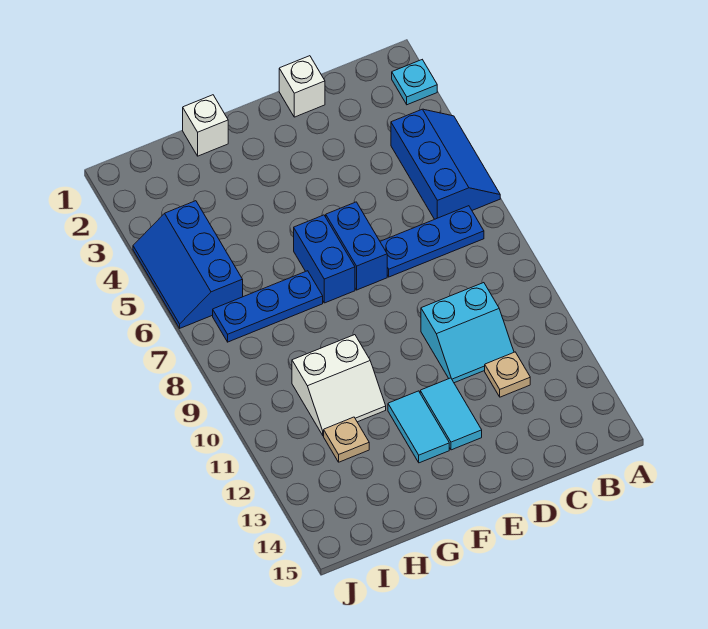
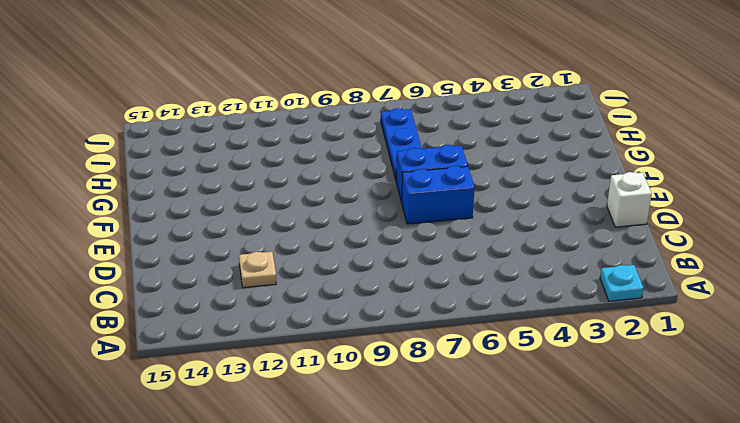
none -> blue slope A4:B6 level 1 top B
none -> blue plate B7:D7 level 1
none -> cyan slope C10:D11 level 1 top 10

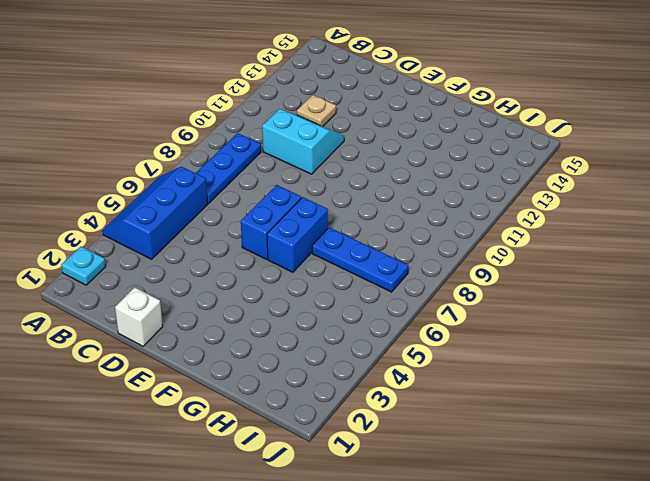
blue plate B7:B9 level 1 -> blue plate B7:D7 level 1
none -> cyan tile E12:E13 level 1
none -> cyan tile F12:F13 level 1
none -> white brick G1 level 1

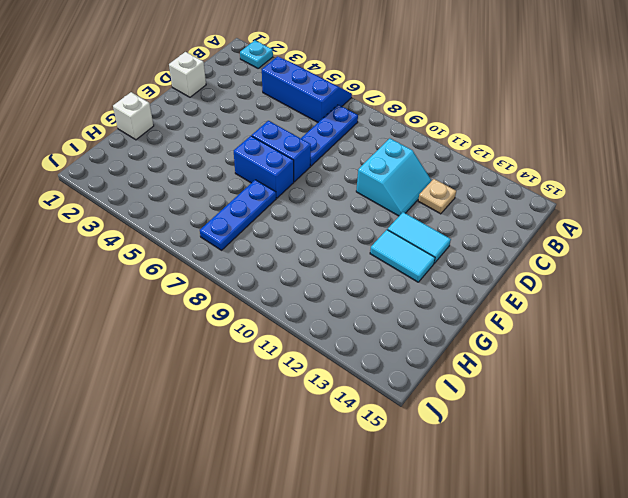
none -> white slope G10:H11 level 1 top 10
none -> tan plate H12 level 1
none -> blue slope I4:J6 level 1 top I

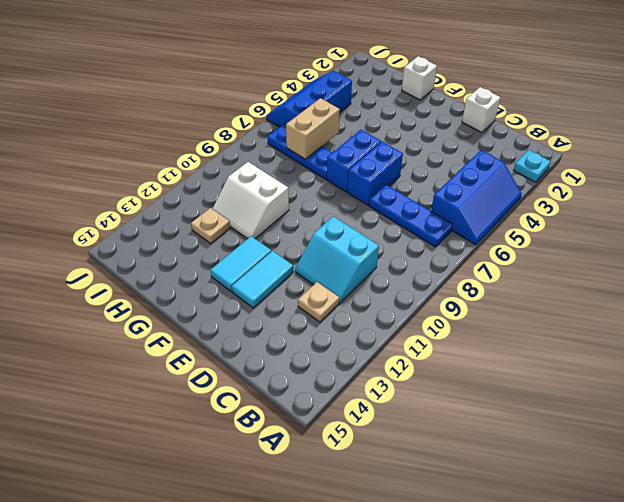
tan brick H6:H7 level 2 -> none

